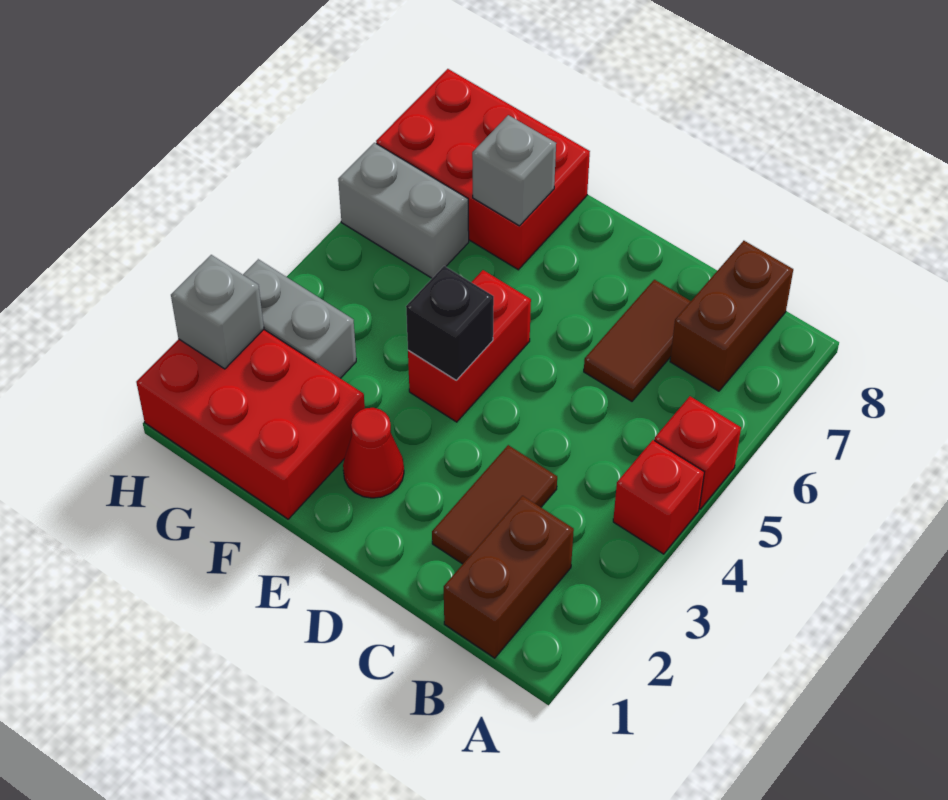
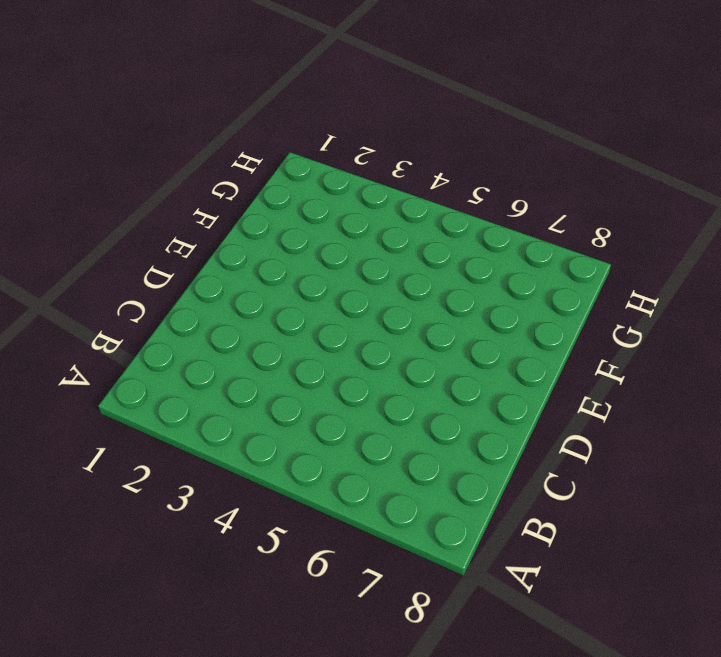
none -> red brick A4 level 1
none -> red brick A5 level 1
none -> brown brick B1:B2 level 1

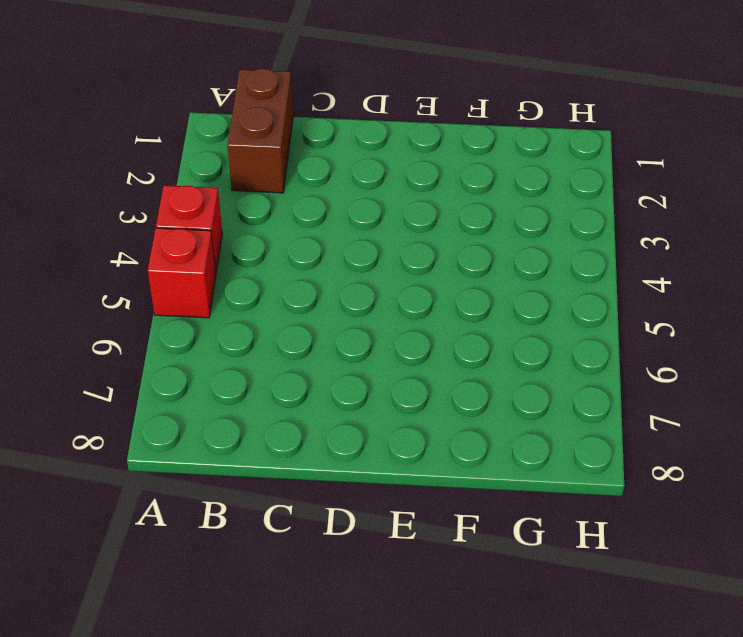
none -> brown brick B7:B8 level 1
none -> brown tile C2:C3 level 1
none -> brown tile C6:C7 level 1

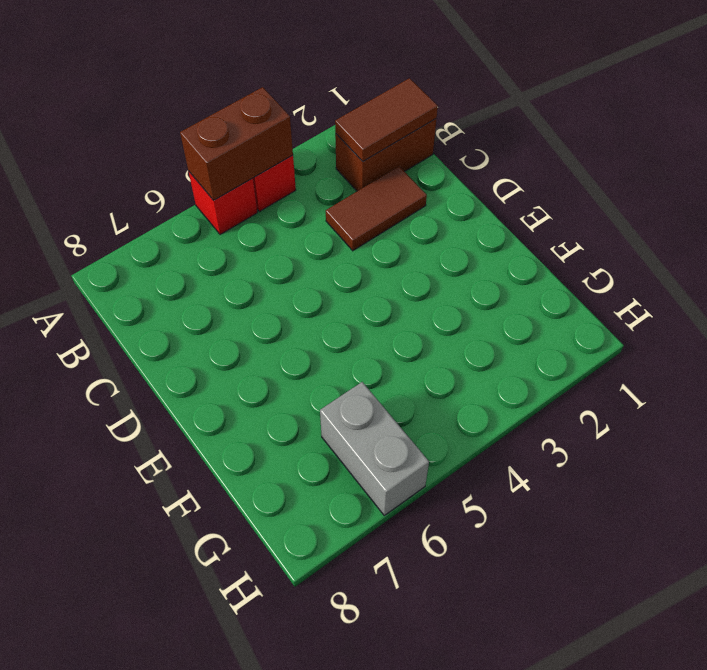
brown brick A4:A5 level 2 -> brown brick B7:B8 level 1
brown tile B1:B2 level 2 -> brown tile C6:C7 level 1
none -> red cone E2 level 1
none -> red brick E4:E5 level 1
none -> red brick F1:H2 level 1

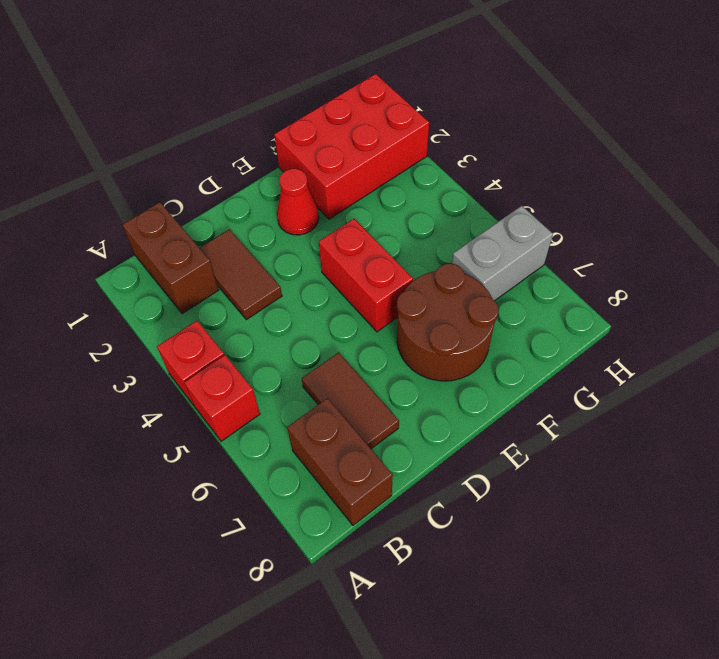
brown round brick E6:F7 level 1 -> red brick F7:H8 level 1
none -> grey brick G3:H3 level 1
none -> black brick E4 level 2
none -> grey brick F7 level 2

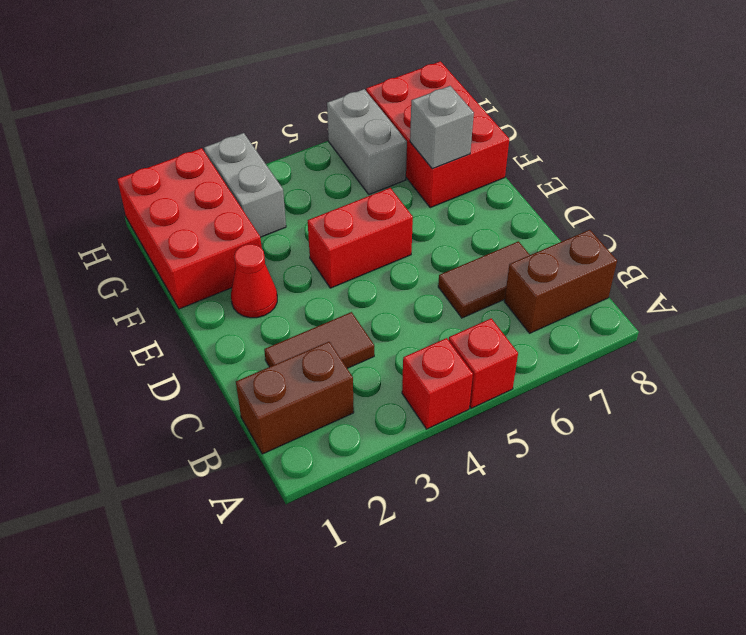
none -> black brick E4 level 2
none -> grey brick H2 level 2

